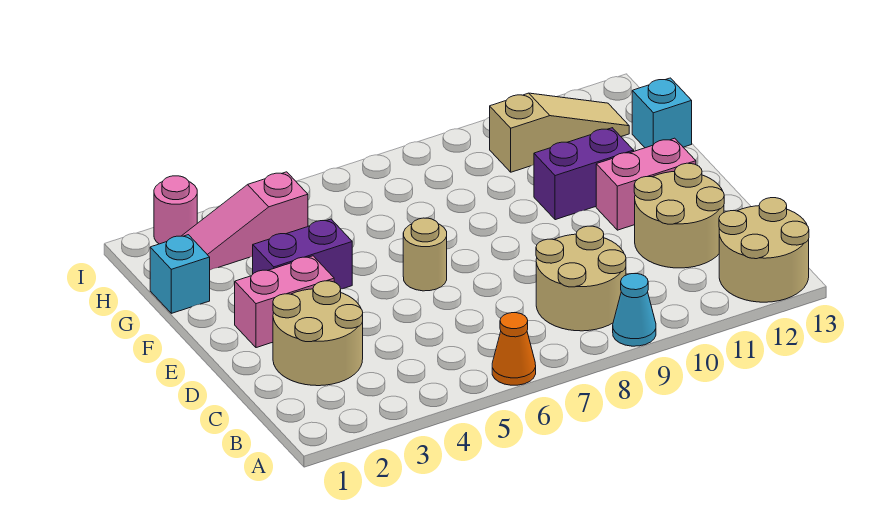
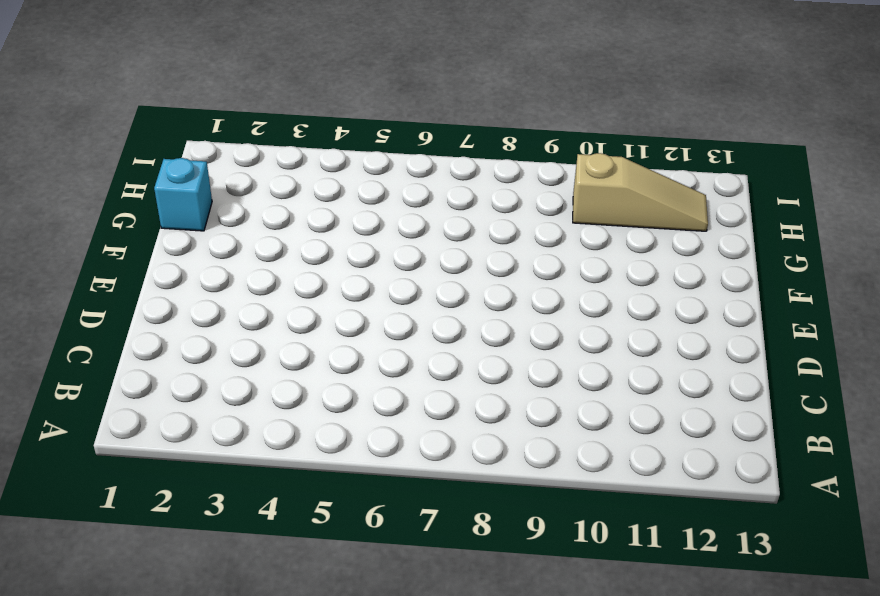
none -> orange cone A6 level 1
none -> cyan cone A9 level 1
none -> tan round brick A12:B13 level 1

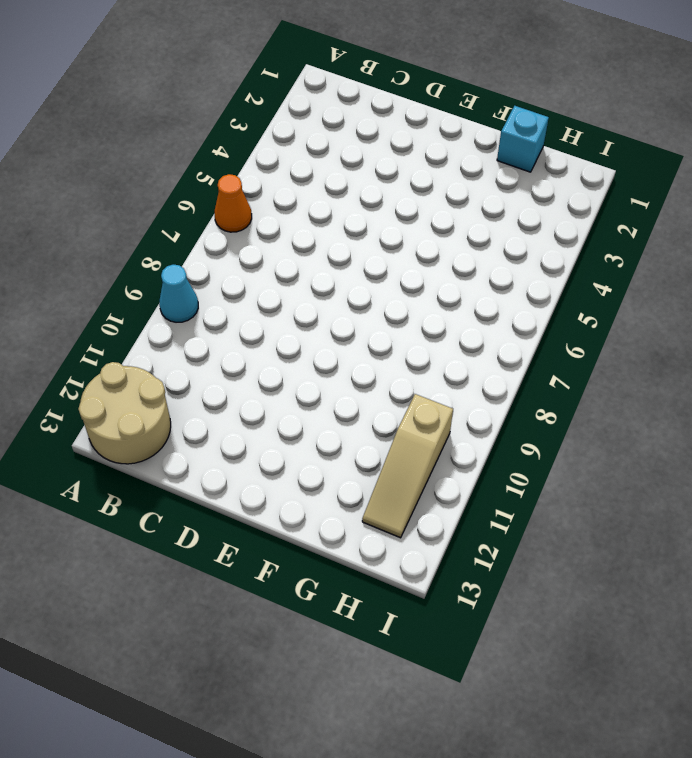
none -> tan round brick B8:C9 level 1
none -> tan round brick C2:D3 level 1
none -> tan round brick C11:D12 level 1

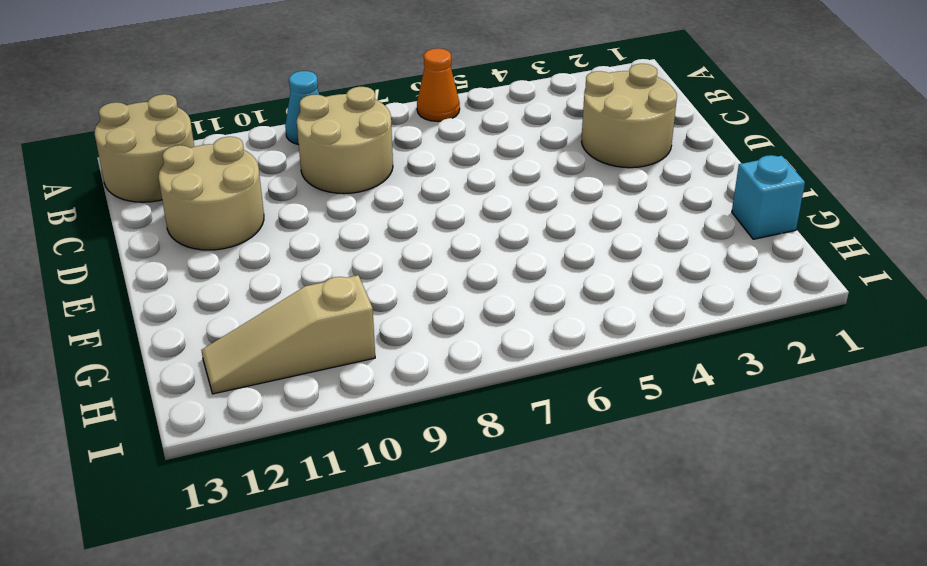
none -> pink brick E2:E3 level 1
none -> tan round brick E6 level 1
none -> pink brick E11:E12 level 1

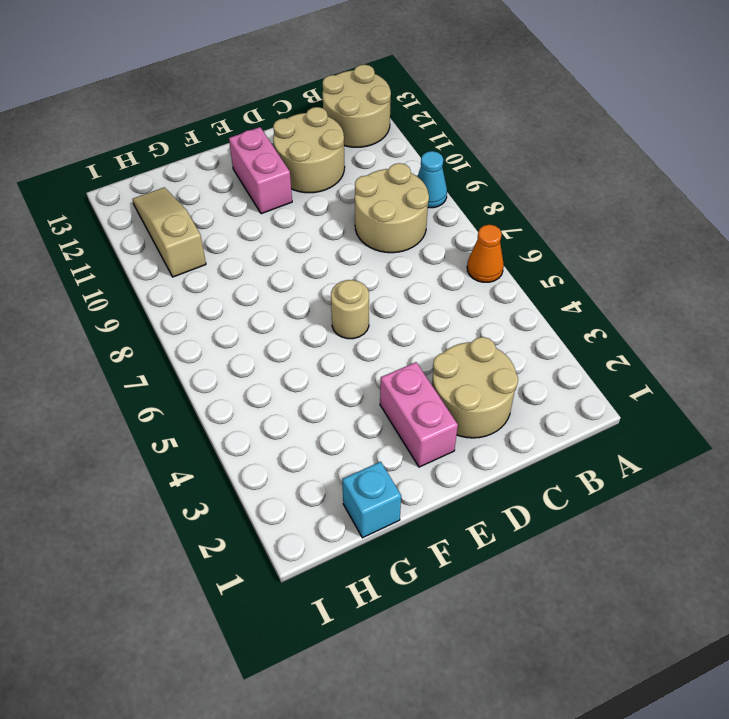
none -> purple brick F3:F4 level 1
none -> purple brick F10:F11 level 1
none -> cyan brick G13 level 1

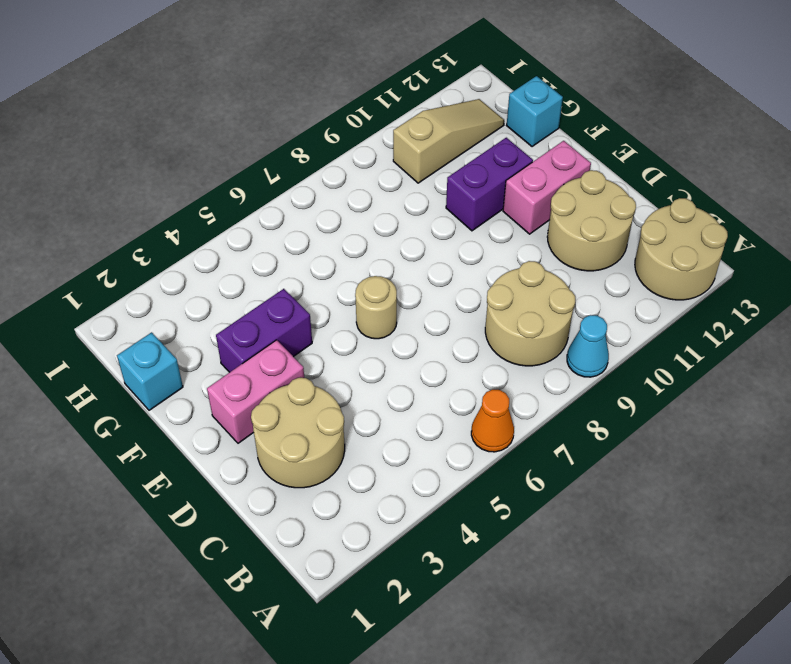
none -> pink slope H2:H4 level 1 top 4
none -> pink round brick I2 level 1

